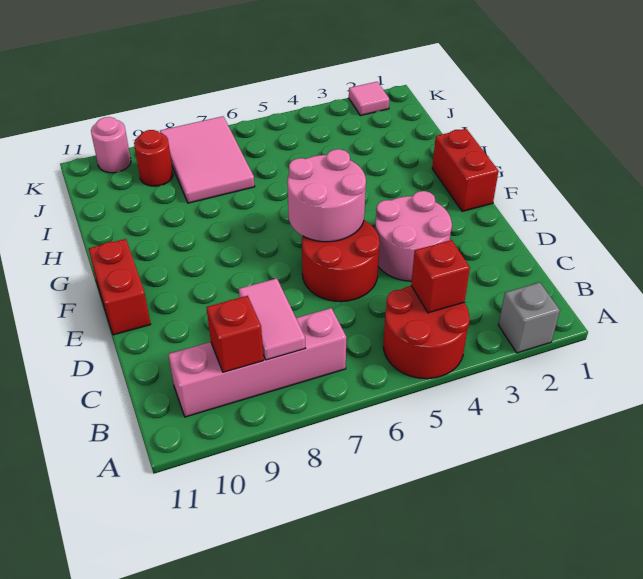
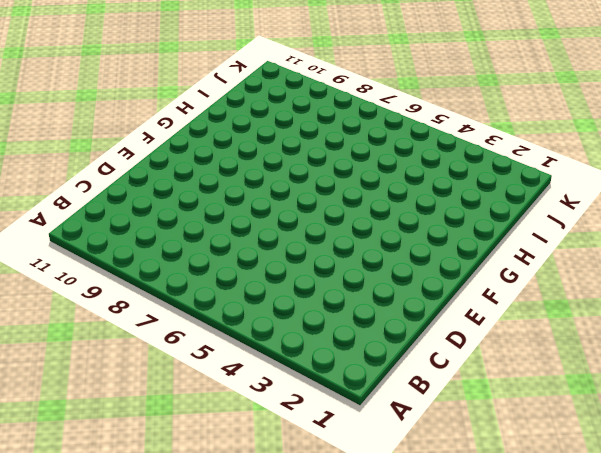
none -> grey brick A2 level 1
none -> red round brick A4:B5 level 1
none -> pink brick B7:B10 level 1

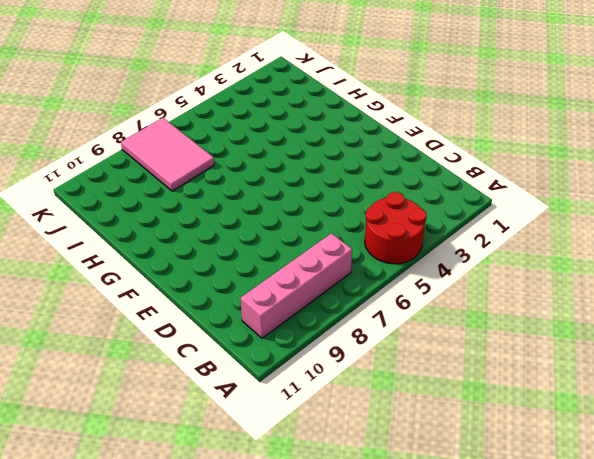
none -> grey brick A2 level 1
none -> pink round brick D3:E4 level 1
none -> red round brick D5:E6 level 1

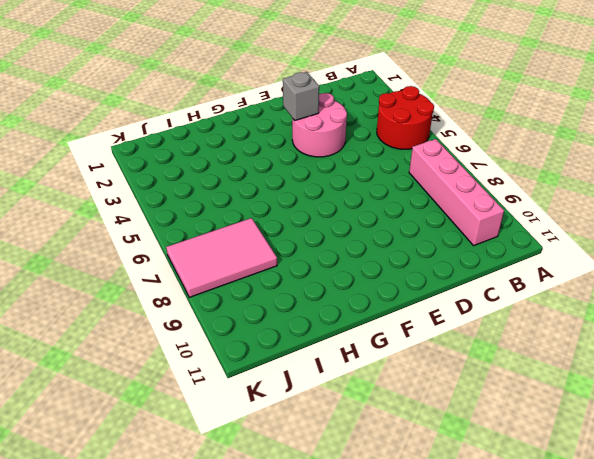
grey brick E3 level 2 -> grey brick A2 level 1
none -> red round brick D5:E6 level 1
none -> red brick E11:F11 level 1
none -> red brick F1:G1 level 1

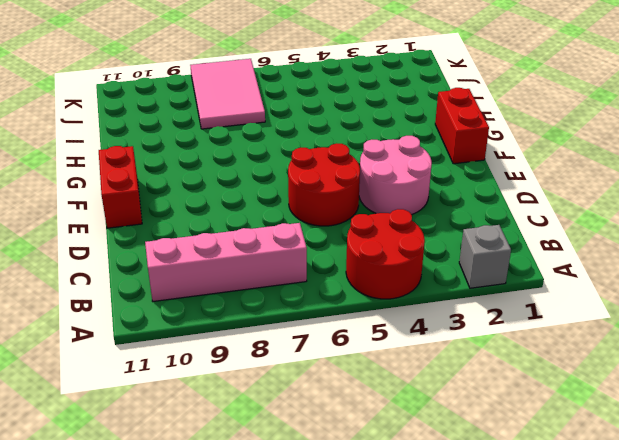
none -> red round brick J9 level 1
none -> pink tile K2 level 1
none -> pink round brick K10 level 1

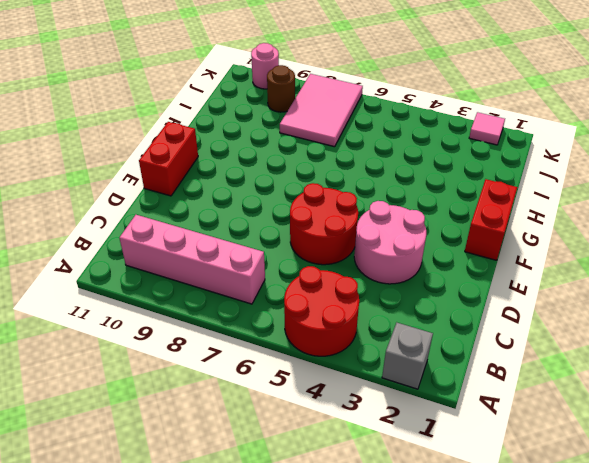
brown round brick J9 level 1 -> red round brick J9 level 1
none -> red brick B4 level 2
none -> pink tile B8:C8 level 2
none -> red brick B9 level 2

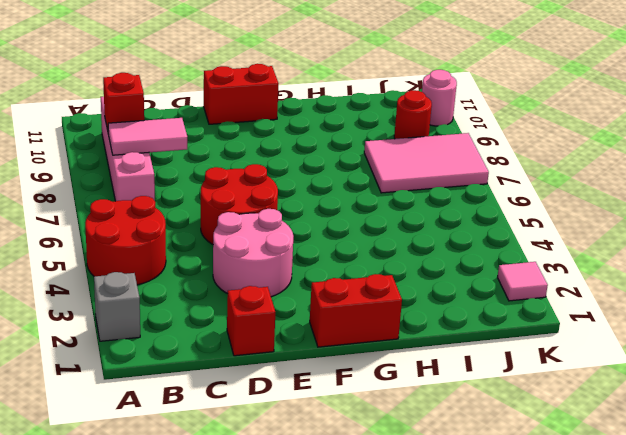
red brick D1 level 1 -> red brick B4 level 2
none -> pink round brick E5:F6 level 2

